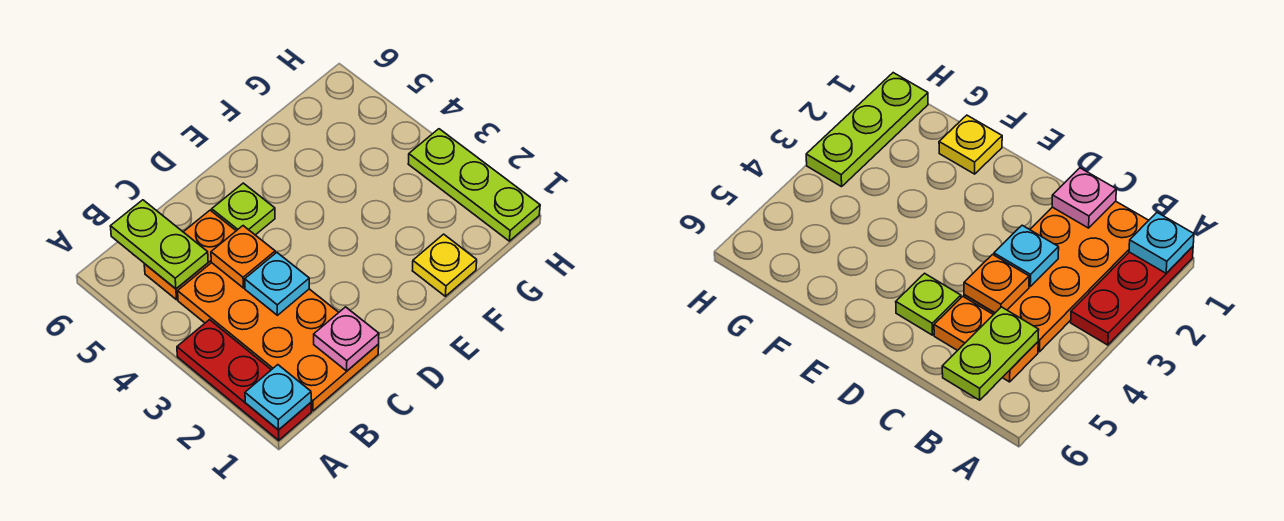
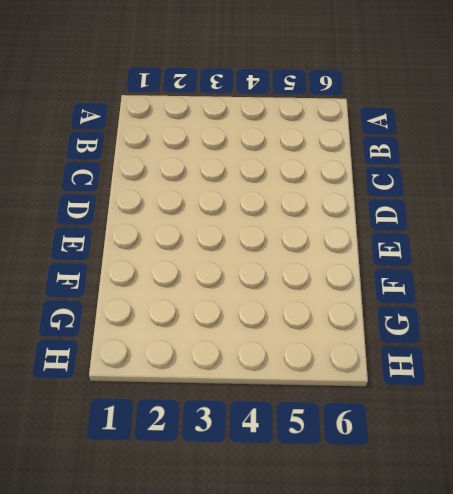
none -> red plate A1:A3 level 1
none -> orange plate B1:C4 level 1

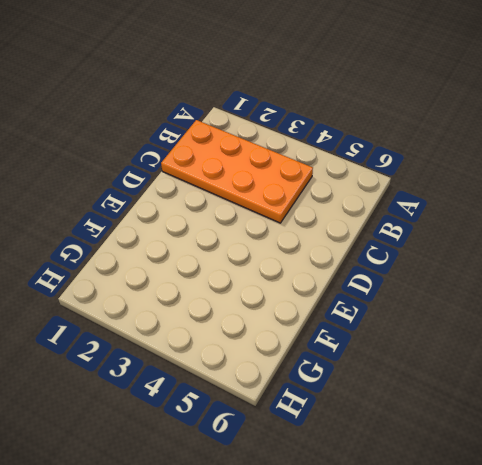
none -> red plate A1:A3 level 1
none -> orange plate B5:C5 level 1

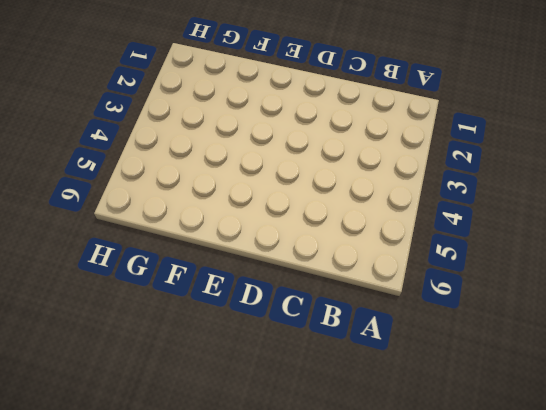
none -> red plate A1:A3 level 1
none -> orange plate B1:C4 level 1

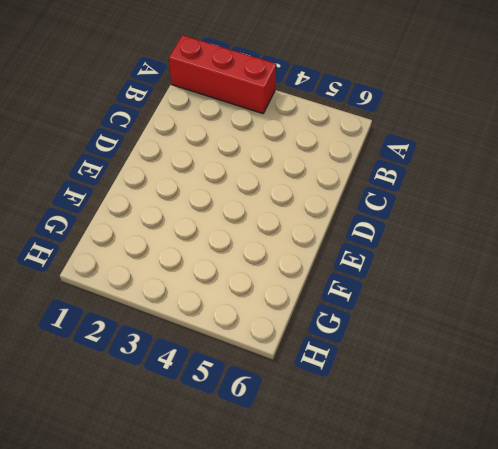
red brick A1:A3 level 1 -> red plate A1:A3 level 1
none -> orange plate B1:C4 level 1
none -> orange plate B5:C5 level 1

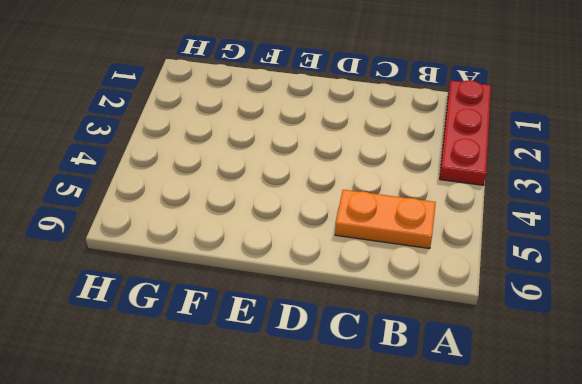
none -> orange plate B1:C4 level 1
none -> lime plate D5 level 1

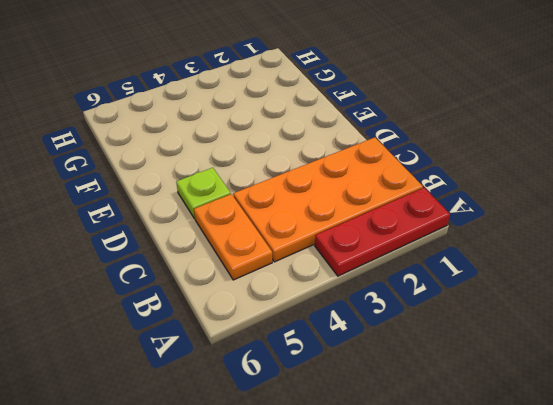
none -> yellow plate F1 level 1
none -> lime plate H1:H3 level 1

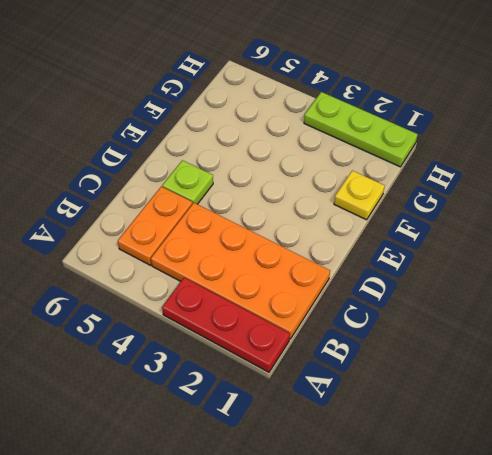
none -> cyan plate A1 level 2
none -> lime plate B5:B6 level 2

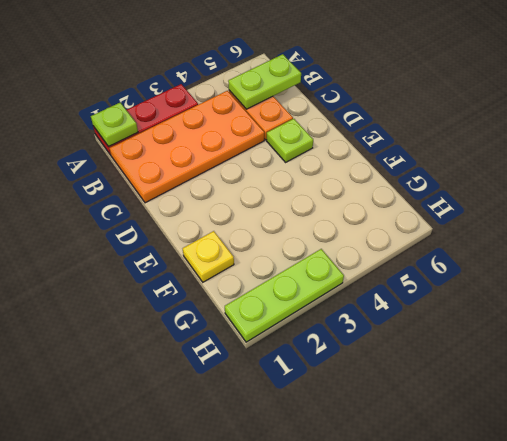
lime plate A1 level 2 -> cyan plate A1 level 2
none -> pink plate C1 level 2
none -> cyan plate C3 level 2

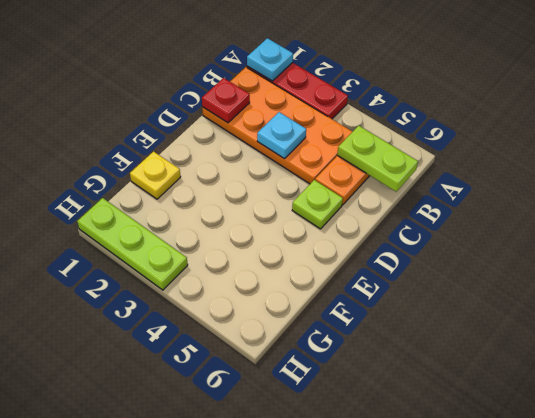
red plate C1 level 2 -> pink plate C1 level 2
none -> orange plate C4 level 2

